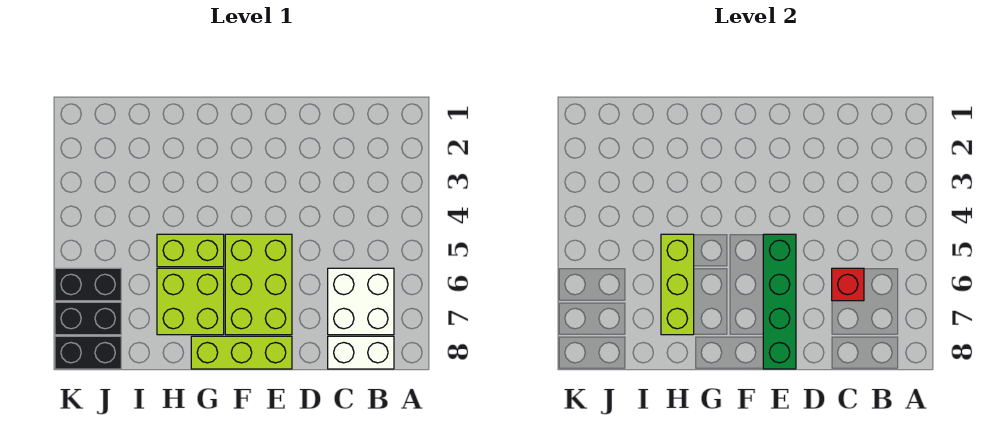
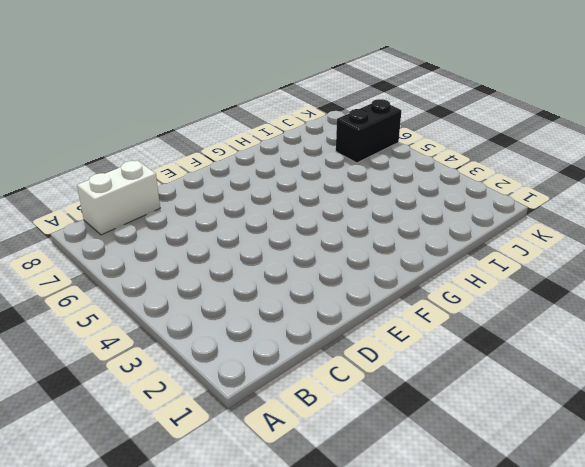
none -> white brick B6:C7 level 1
none -> lime brick E5:F7 level 1
none -> lime brick E8:G8 level 1

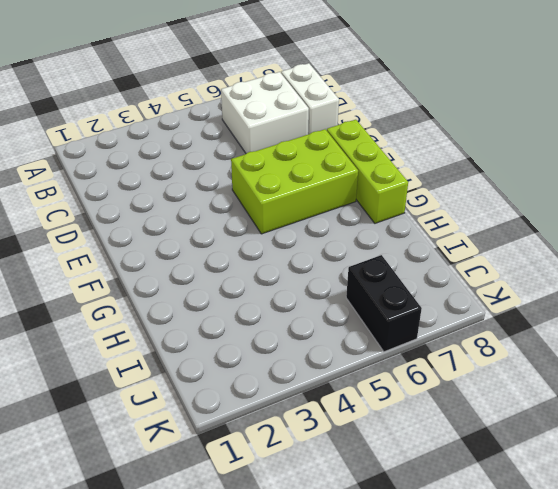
none -> lime brick G5:H5 level 1
none -> lime brick G6:H7 level 1
none -> black brick J7:K7 level 1

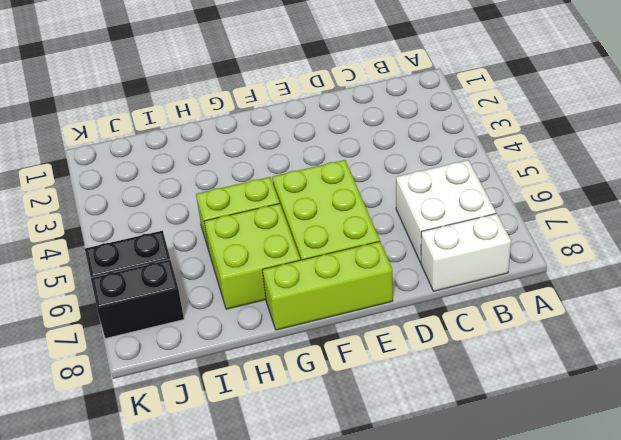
none -> black brick J8:K8 level 1
none -> red brick C6 level 2
none -> green brick E5:E8 level 2

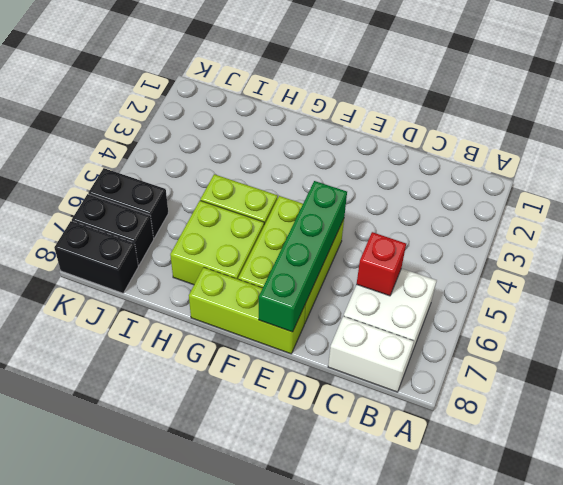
none -> lime brick H5:H7 level 2

